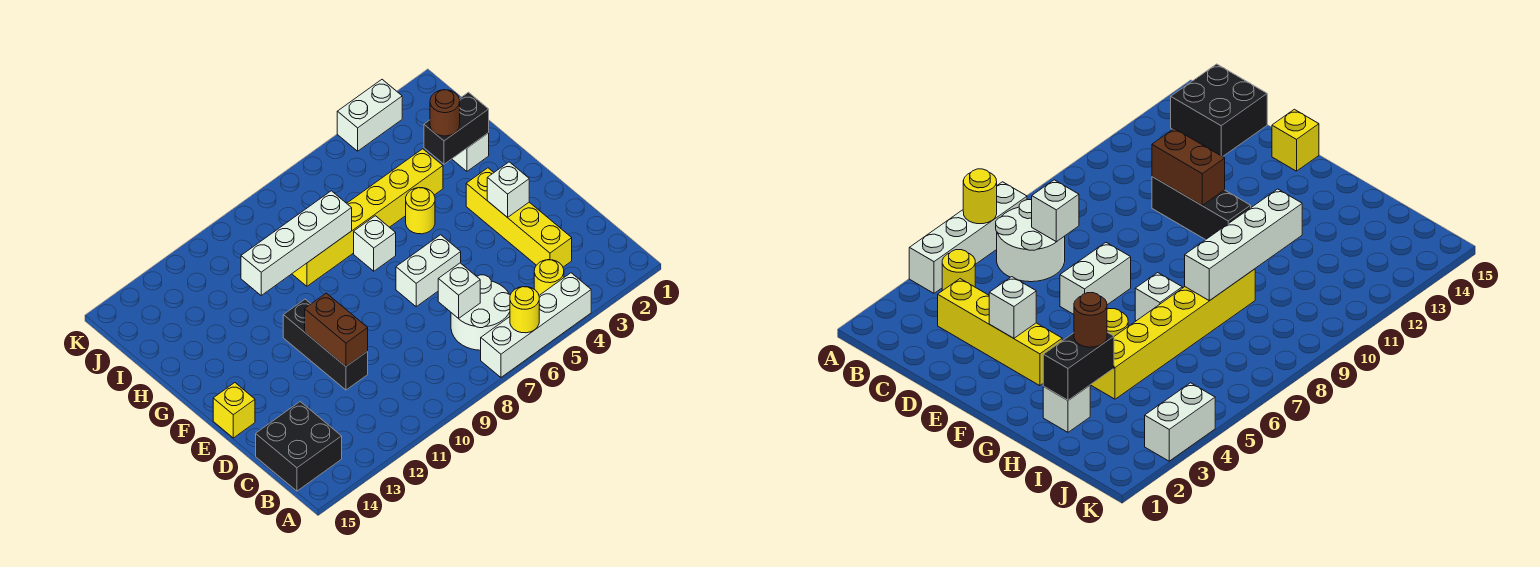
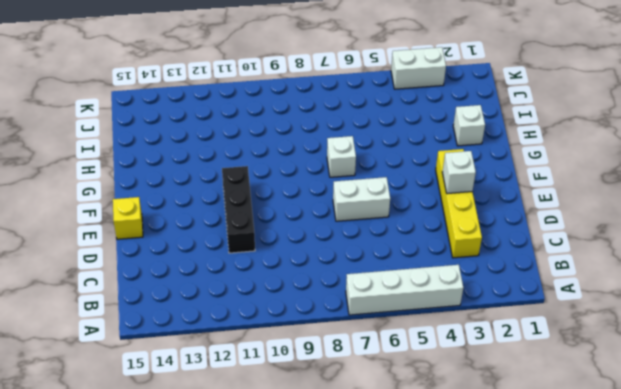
none -> yellow round brick B4 level 1
none -> white round brick B6:C7 level 1
none -> black brick B14:C15 level 1

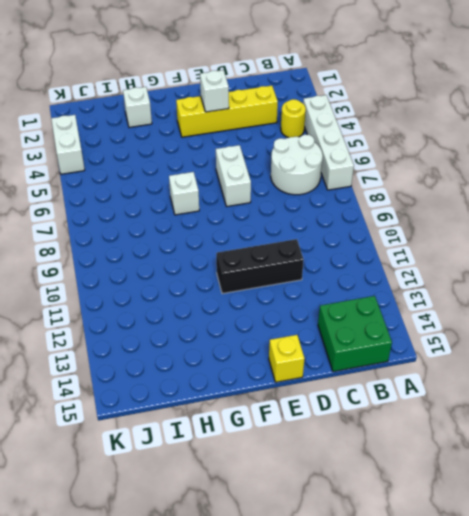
green brick B14:C15 level 1 -> black brick B14:C15 level 1
none -> yellow round brick G5 level 1
none -> yellow brick H4:H9 level 1
none -> yellow round brick A6 level 2

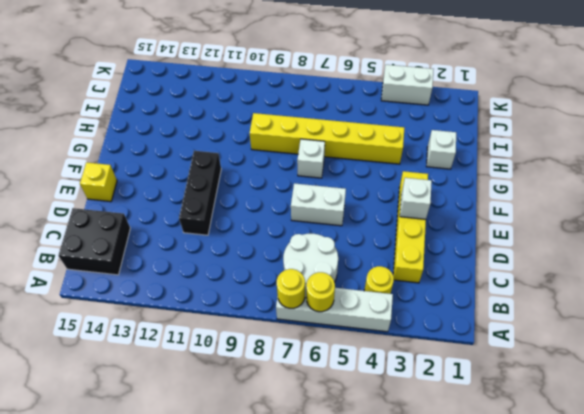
yellow round brick A7 level 2 -> yellow round brick G5 level 1
none -> white brick C7 level 2
none -> brown brick D11:E11 level 2
none -> black brick H2:H3 level 2

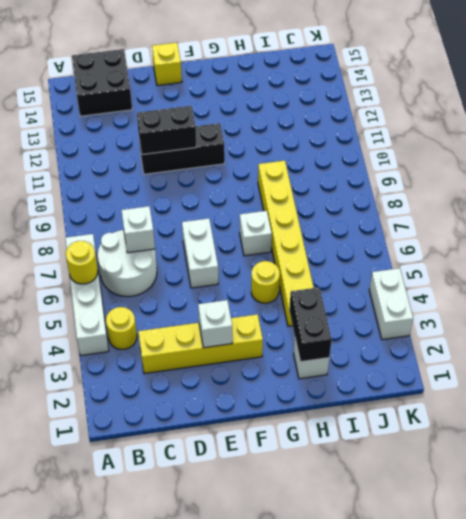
black brick D11:E11 level 2 -> brown brick D11:E11 level 2
none -> white brick H8:H11 level 2
none -> brown round brick H3 level 3

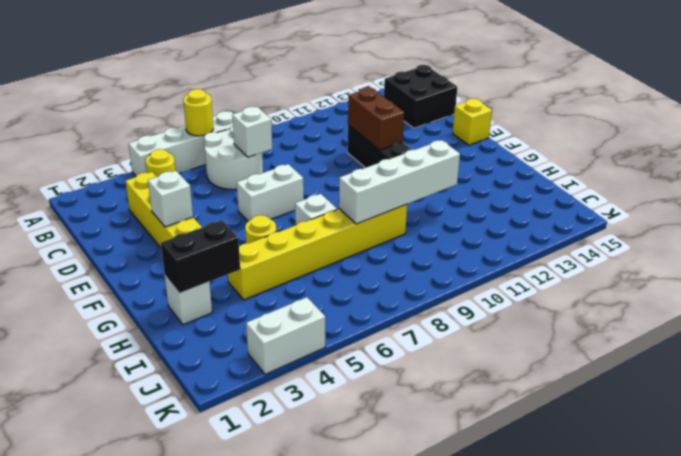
none -> brown round brick H3 level 3

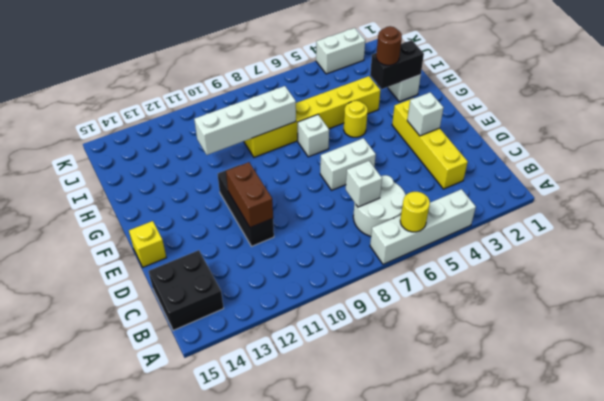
none -> yellow round brick B4 level 1

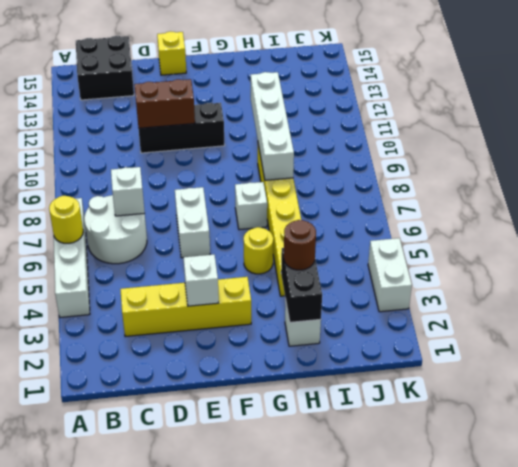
none -> yellow round brick B4 level 1

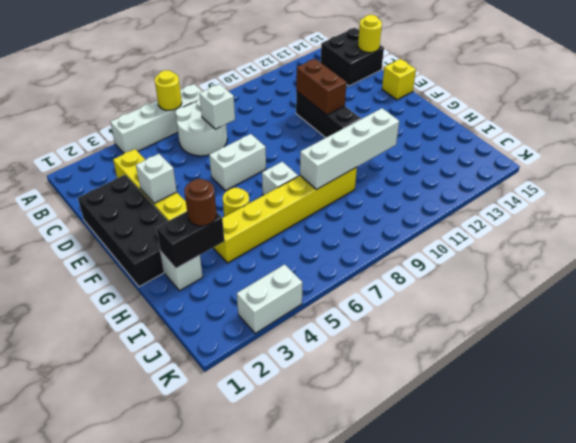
yellow round brick C15 level 2 -> yellow round brick B4 level 1
black brick D1:G2 level 1 -> none

